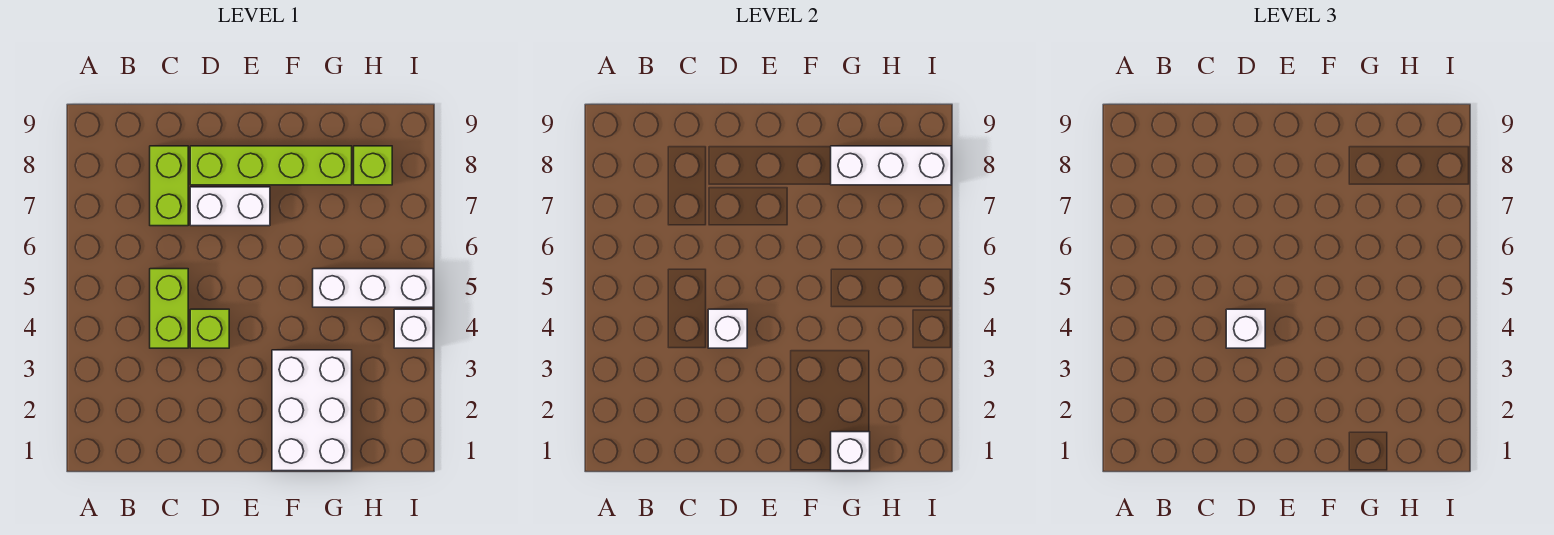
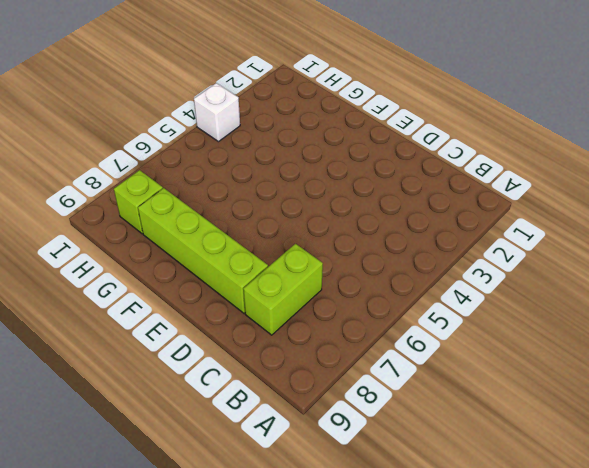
none -> lime brick C4:C5 level 1
none -> lime brick D4 level 1
none -> white brick D7:E7 level 1

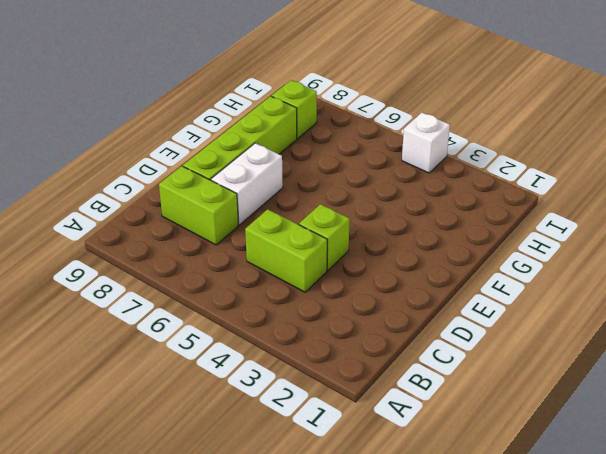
none -> white brick F1:G3 level 1
none -> white brick G5:I5 level 1
none -> white brick D4 level 2

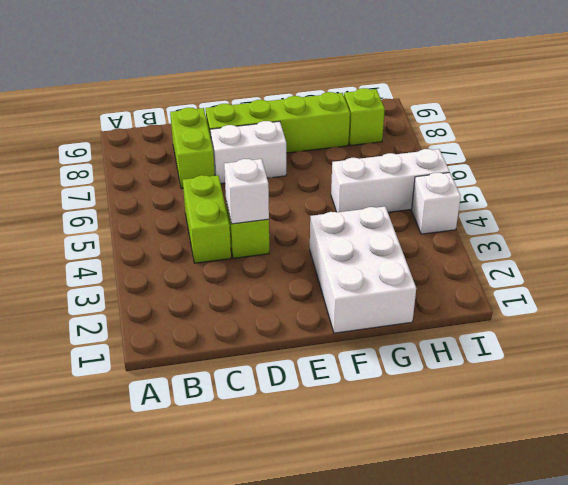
none -> white brick G1 level 2
none -> white brick G8:I8 level 2
none -> white brick D4 level 3

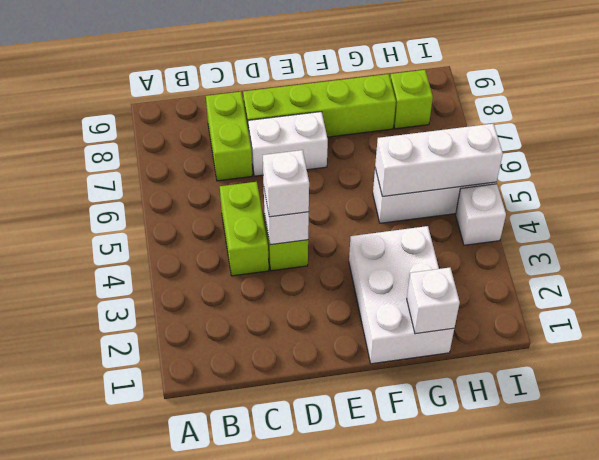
white brick G5:I5 level 2 -> white brick G8:I8 level 2

